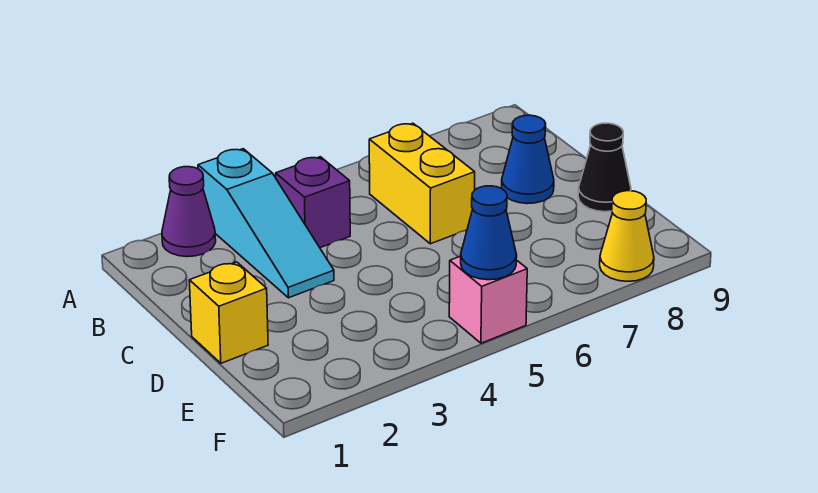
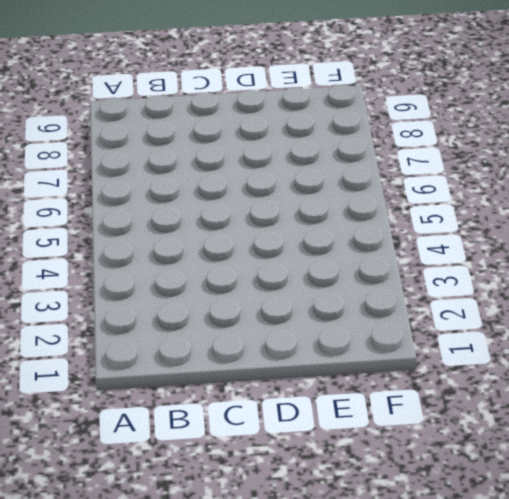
none -> purple cone A2 level 1
none -> cyan slope A3:C3 level 1 top A

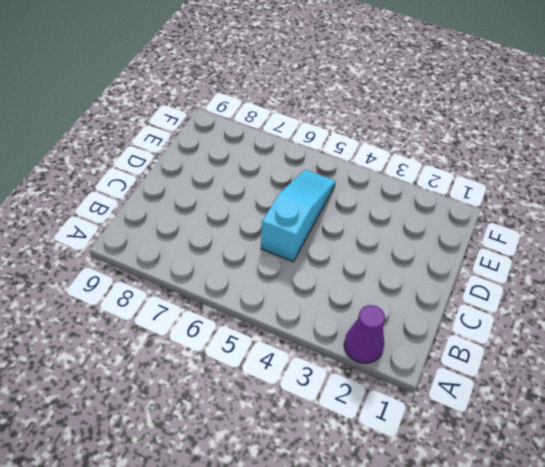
cyan slope C5:E5 level 1 top C -> cyan slope A3:C3 level 1 top A
none -> purple brick B4 level 1
none -> yellow brick B6:C6 level 1

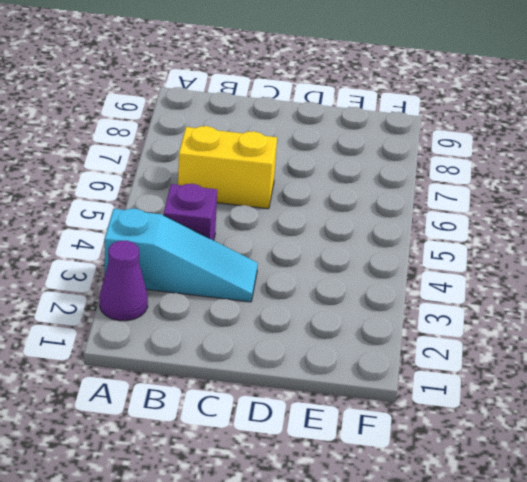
none -> blue cone C8 level 1
none -> yellow brick D1 level 1

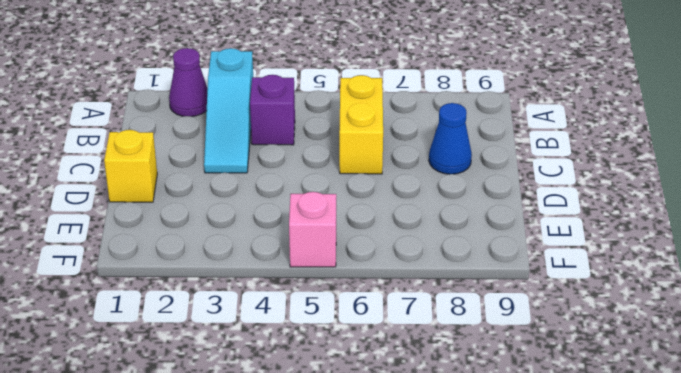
none -> black cone D9 level 1
none -> yellow cone F8 level 1

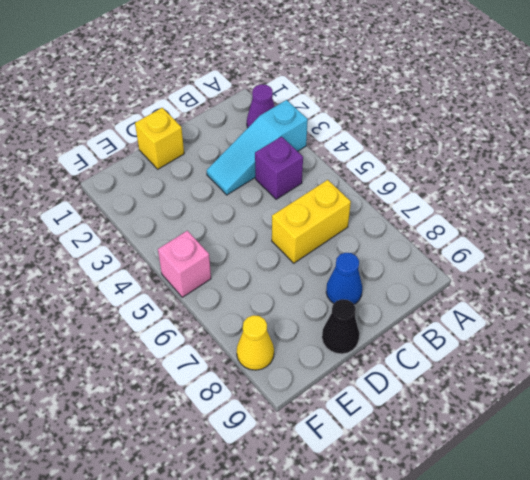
none -> blue cone F5 level 2

